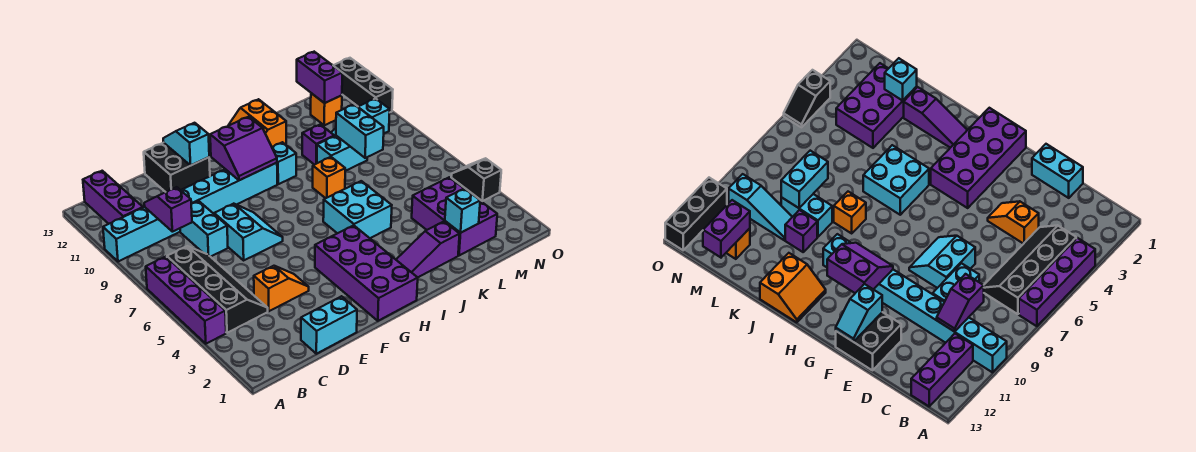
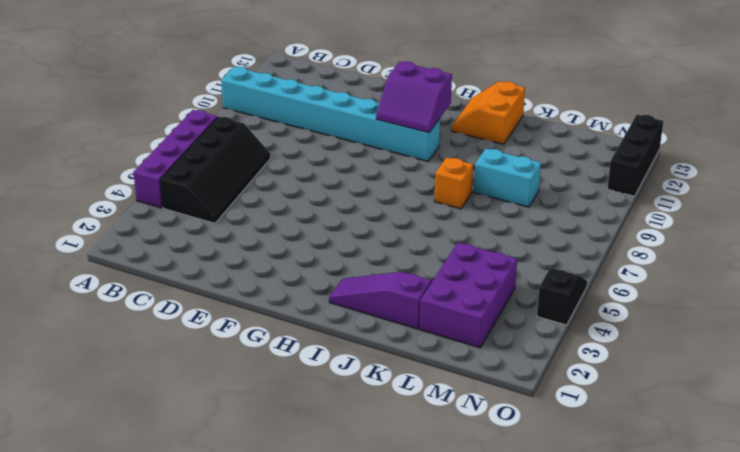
none -> purple brick B11:B13 level 1
none -> cyan brick D1:E1 level 1
none -> orange slope D4:E4 level 1 top D

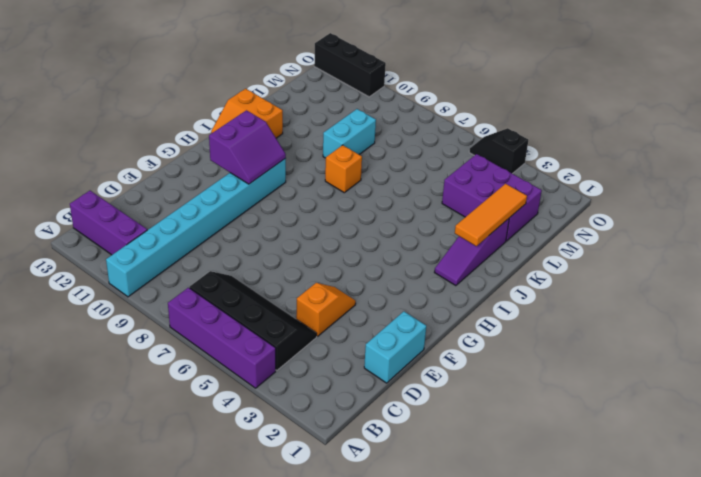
orange tile J2:L2 level 2 -> cyan brick L2 level 2
none -> cyan brick D8:D9 level 1
none -> cyan slope E7:F8 level 1 top E
none -> black brick E12:F13 level 1

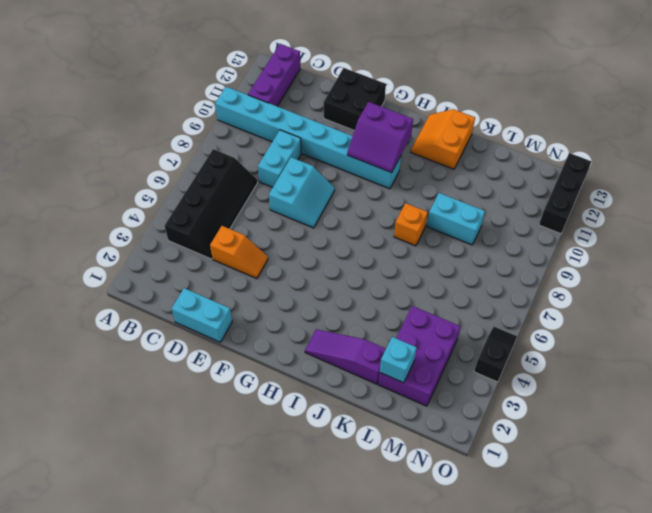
none -> purple brick A4:A7 level 1
none -> purple brick G1:H4 level 1
none -> cyan brick I5:J6 level 1

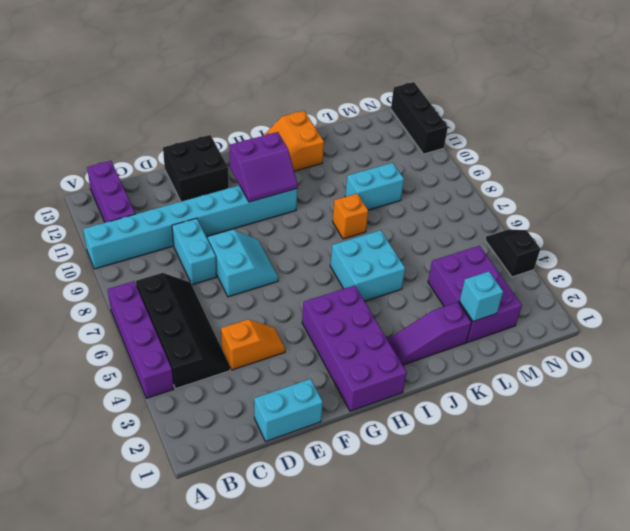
none -> cyan brick I10 level 1
none -> purple brick K10 level 1
none -> cyan slope L10:N10 level 1 top N

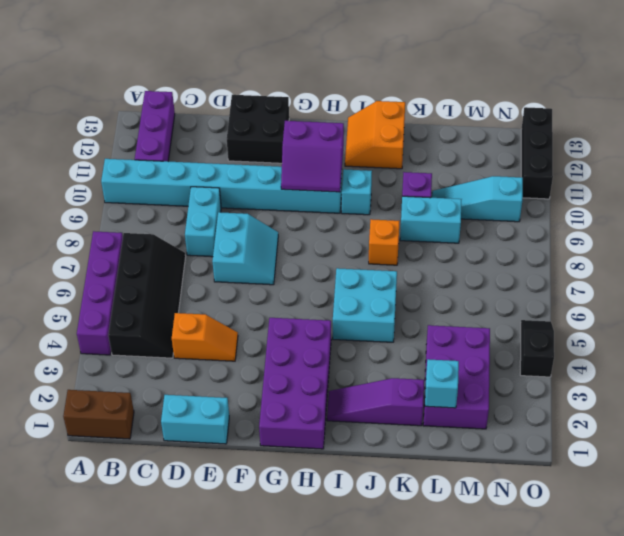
brown brick A1:B1 level 1 -> none
none -> orange brick M12 level 1
none -> purple slope C9:C10 level 2 top 9
none -> cyan slope F12:F13 level 2 top 12

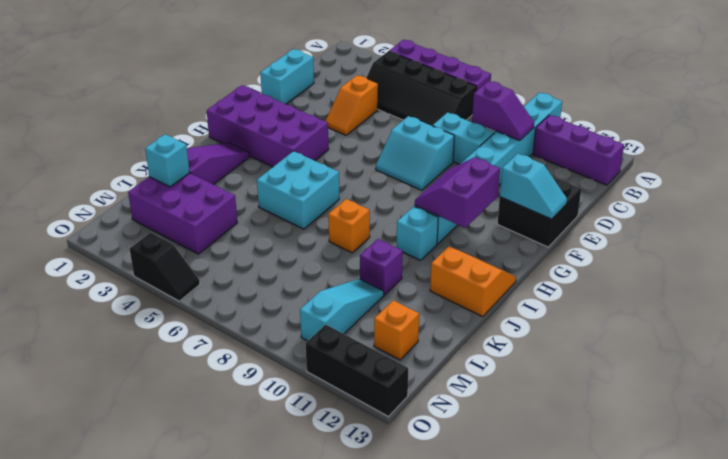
none -> cyan brick K9:L9 level 1
none -> cyan brick L8:L9 level 2
none -> purple brick M12:M13 level 2

